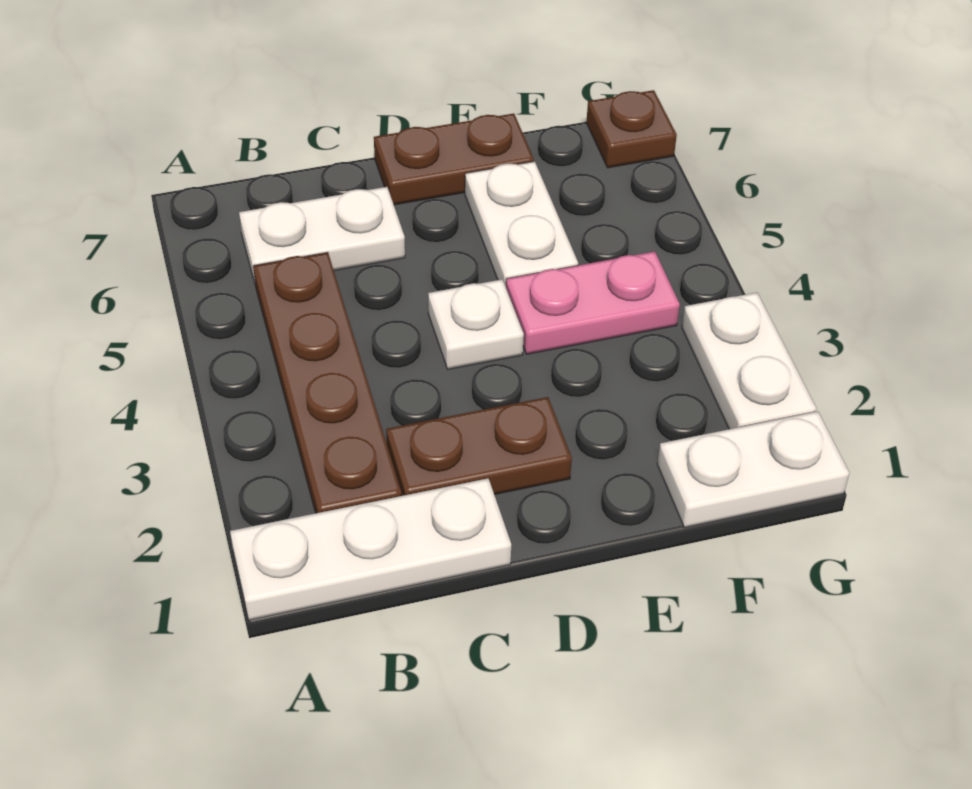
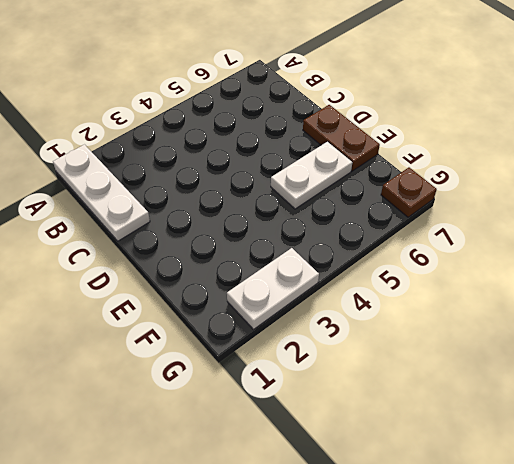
none -> brown plate B2:B5 level 1
none -> white plate B6:C6 level 1

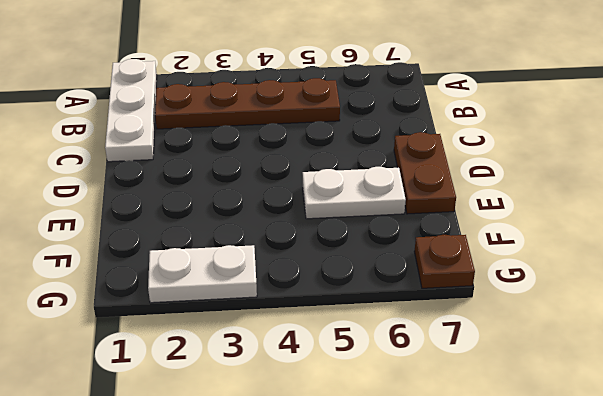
none -> white plate B6:C6 level 1
none -> brown plate C2:D2 level 1

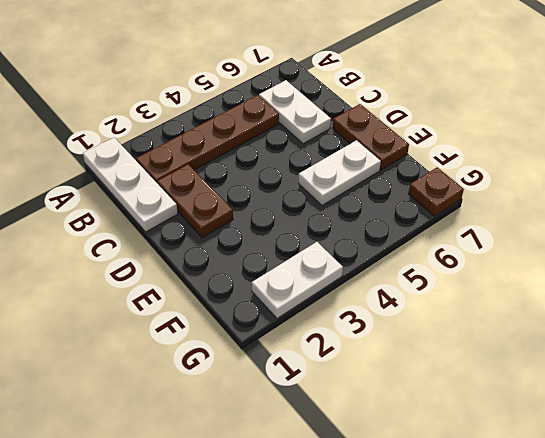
none -> white plate D4 level 1
none -> pink plate E4:F4 level 1

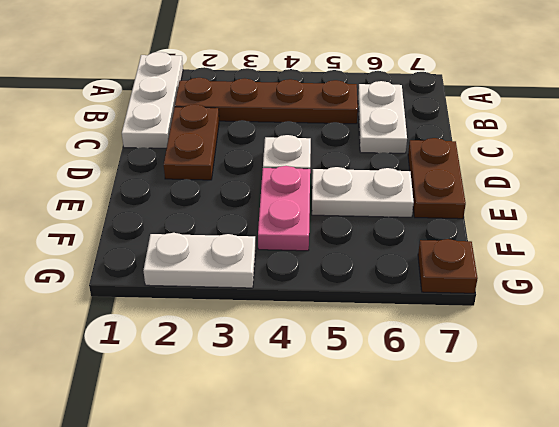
none -> white plate F1:G1 level 1

